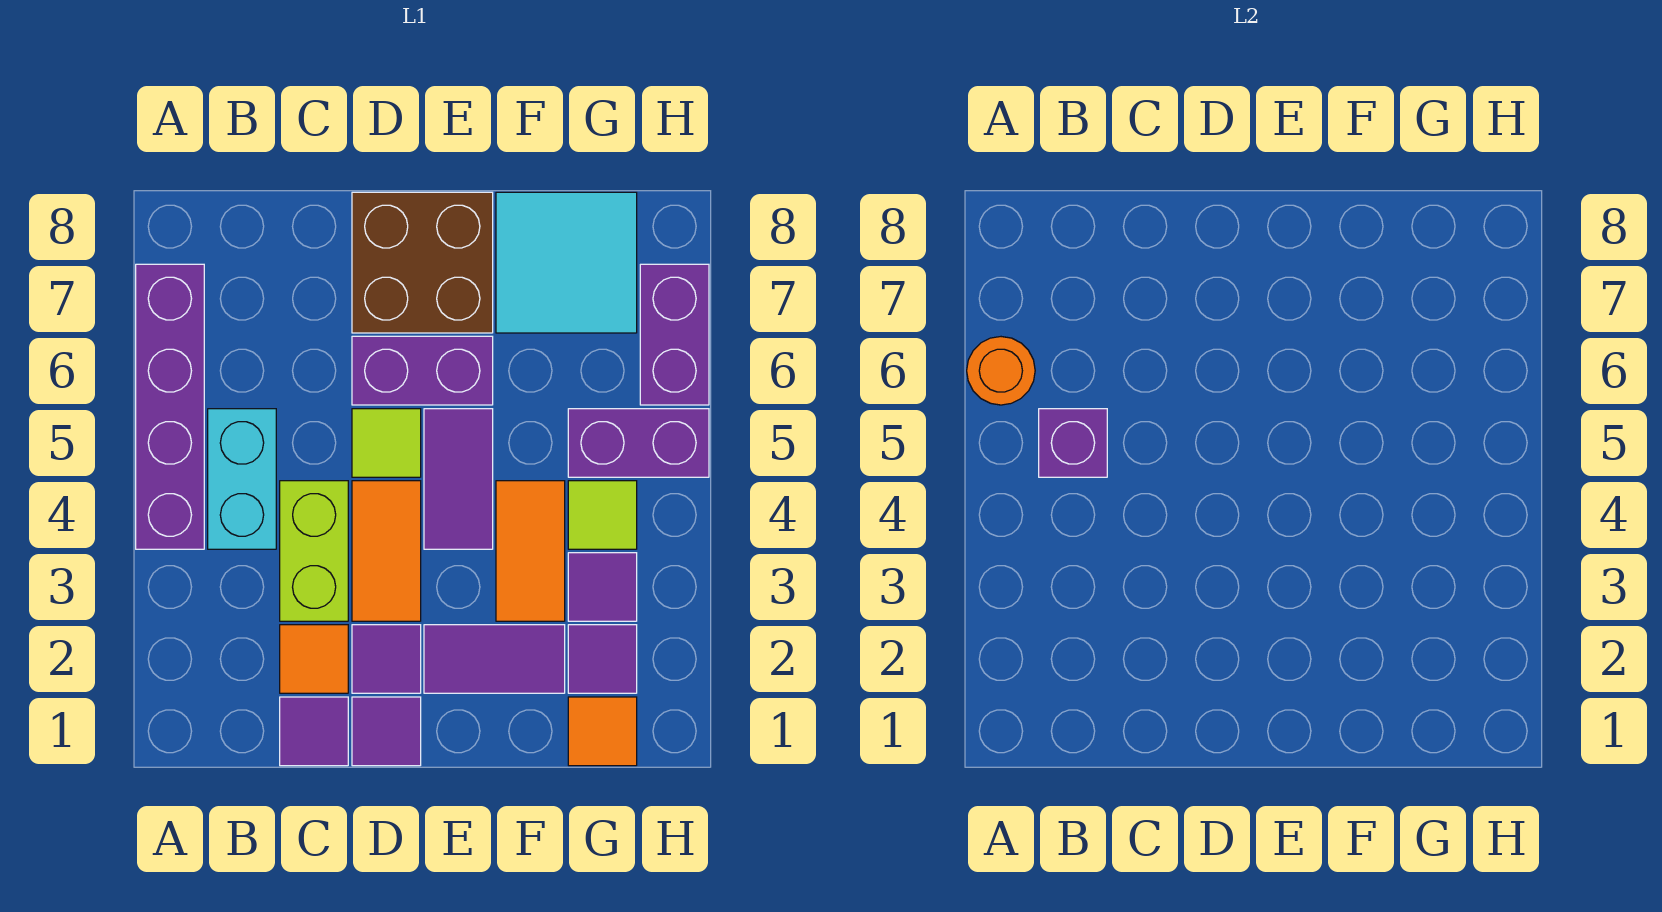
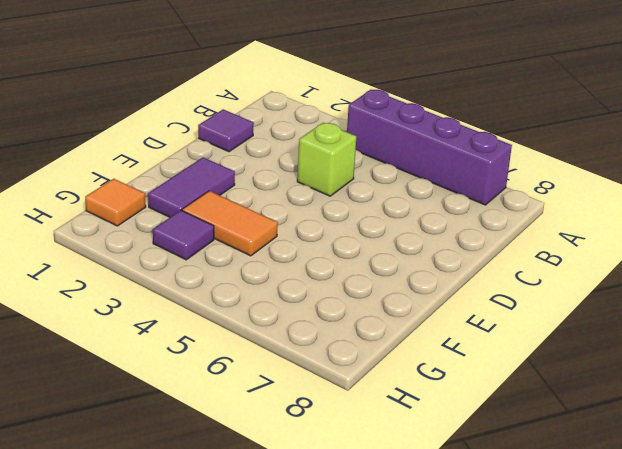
lime brick C4 level 1 -> lime brick C3:C4 level 1
none -> cyan brick B4:B5 level 1
none -> orange tile C2 level 1
none -> purple tile D1 level 1

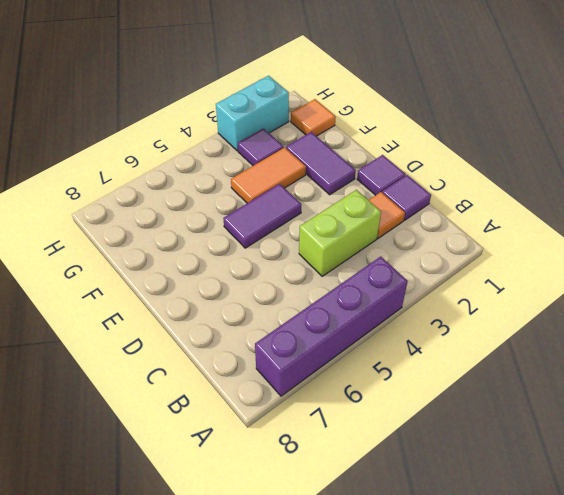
cyan brick H2:H3 level 1 -> cyan brick B4:B5 level 1
none -> purple tile D2 level 1
none -> orange tile D3:D4 level 1
none -> lime tile D5 level 1

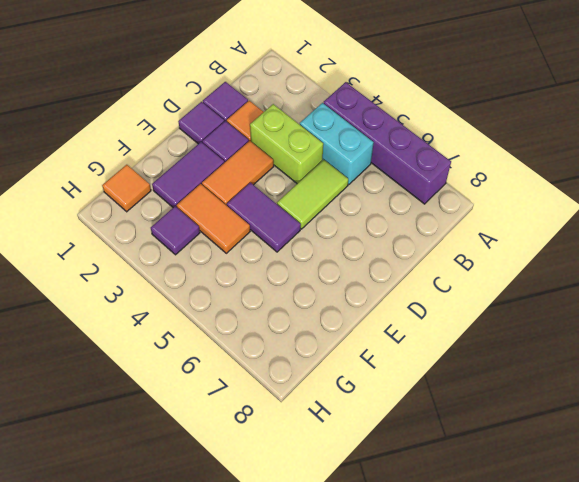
lime tile C5:D5 level 1 -> lime tile D5 level 1
orange tile D3:E3 level 1 -> orange tile D3:D4 level 1
none -> purple brick D6:E6 level 1
none -> brown brick D7:E8 level 1
none -> cyan tile F7:G8 level 1

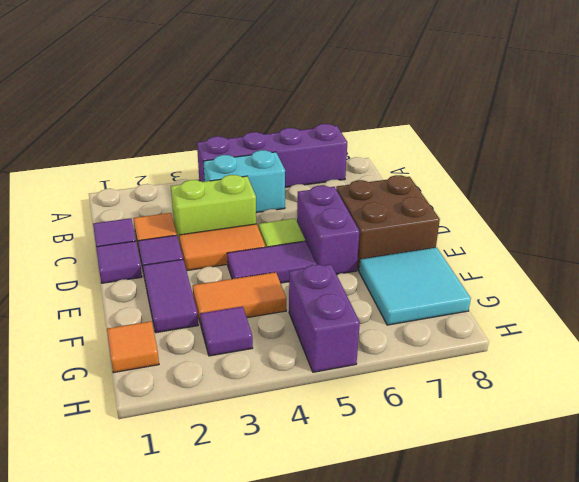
none -> purple tile G2 level 1
none -> lime tile G4 level 1
none -> purple brick H6:H7 level 1

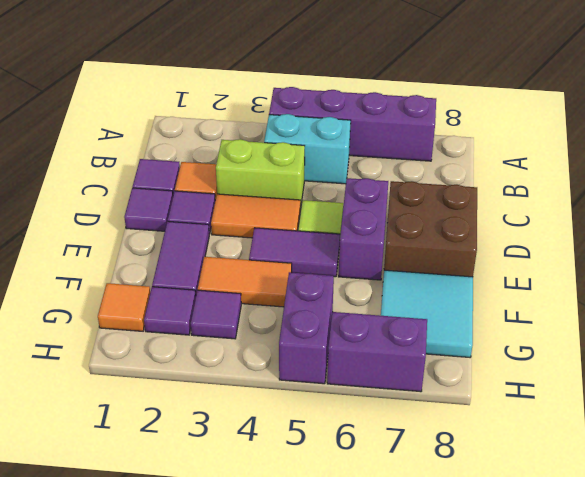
none -> lime tile G4 level 1
none -> orange round brick A6 level 2
none -> purple brick B5 level 2

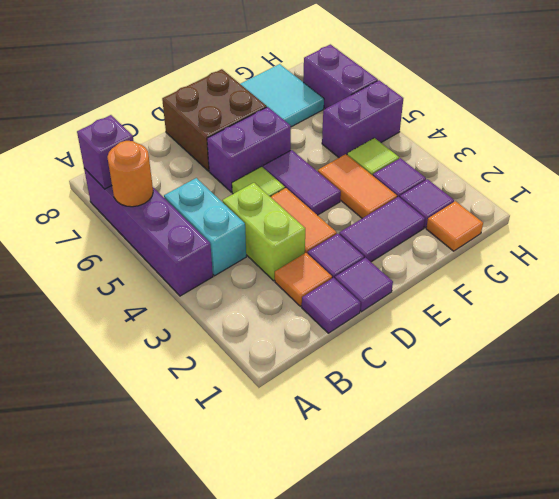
purple brick A7 level 2 -> purple brick B5 level 2

